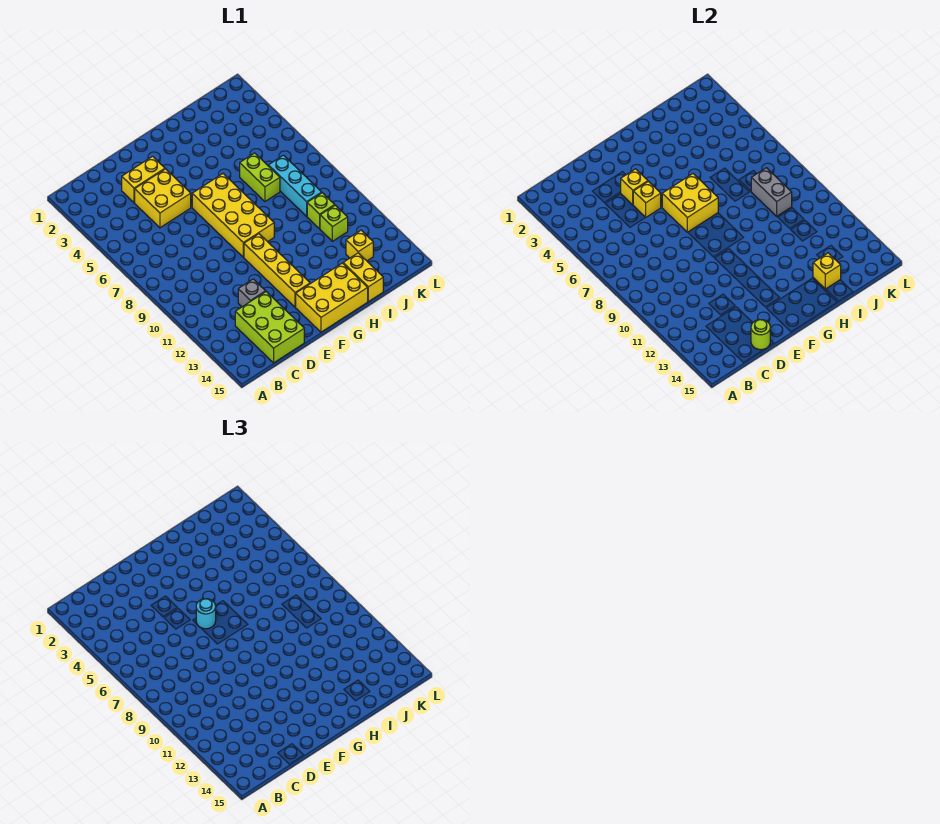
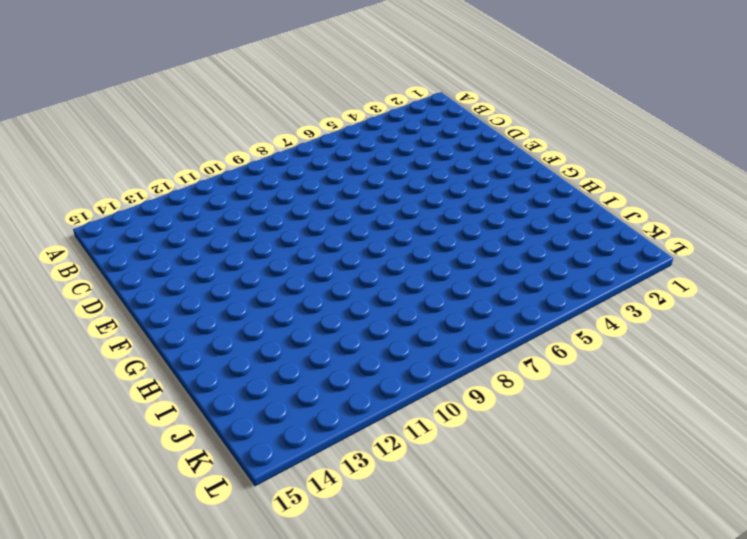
none -> lime brick C13:D15 level 1
none -> yellow brick D3:E3 level 1
none -> yellow brick D4:E5 level 1

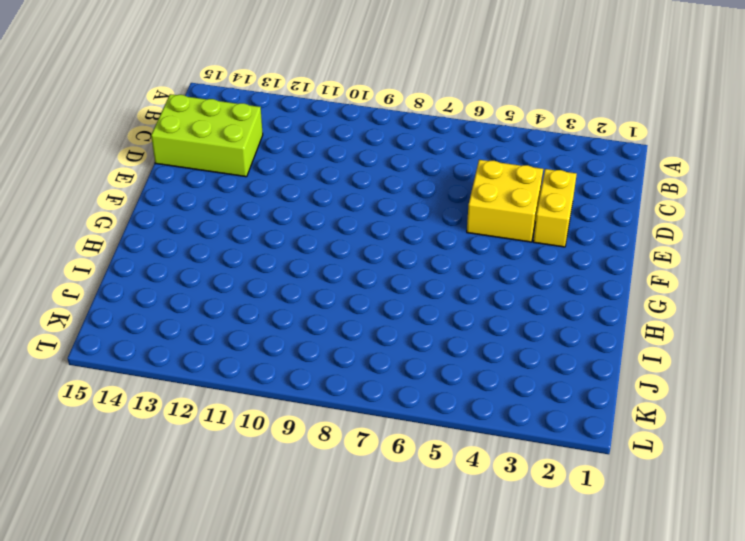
none -> grey brick D12 level 1
none -> yellow brick F6:G9 level 1
none -> yellow brick F10:F13 level 1

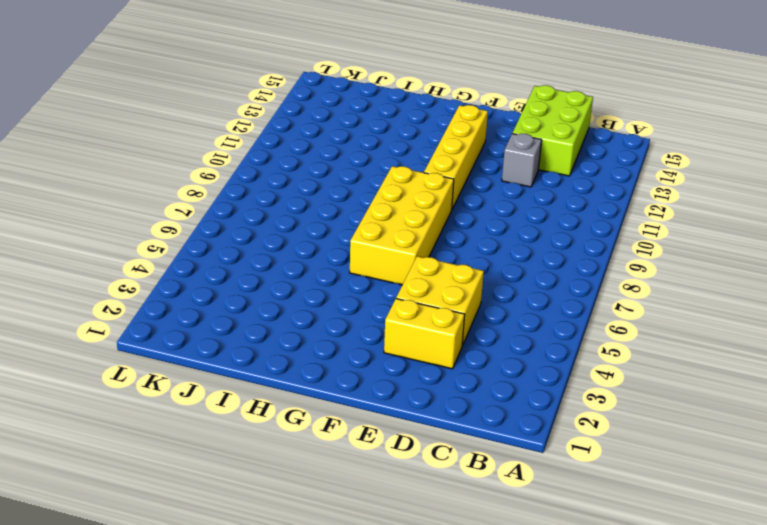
none -> yellow brick F14:H15 level 1
none -> lime brick I6:I7 level 1
none -> yellow brick I14:I15 level 1

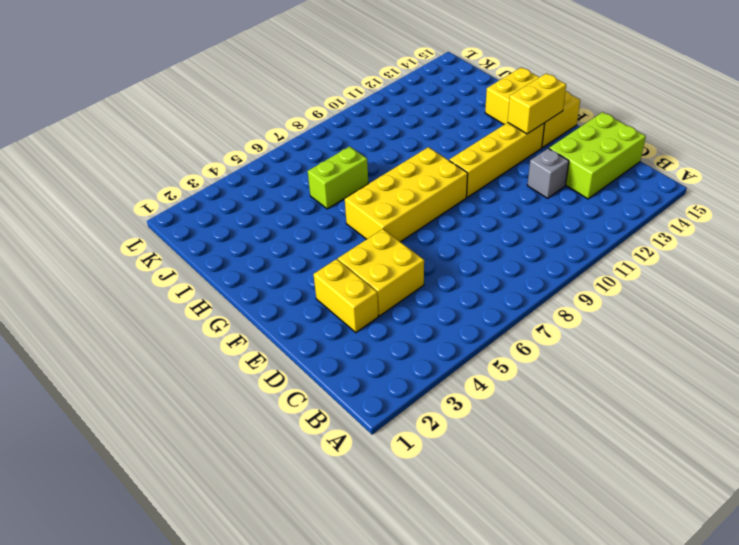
yellow brick F13:F14 level 2 -> yellow brick I14:I15 level 1
none -> cyan brick J7:J9 level 1
none -> lime brick J10 level 1
none -> lime brick J11 level 1

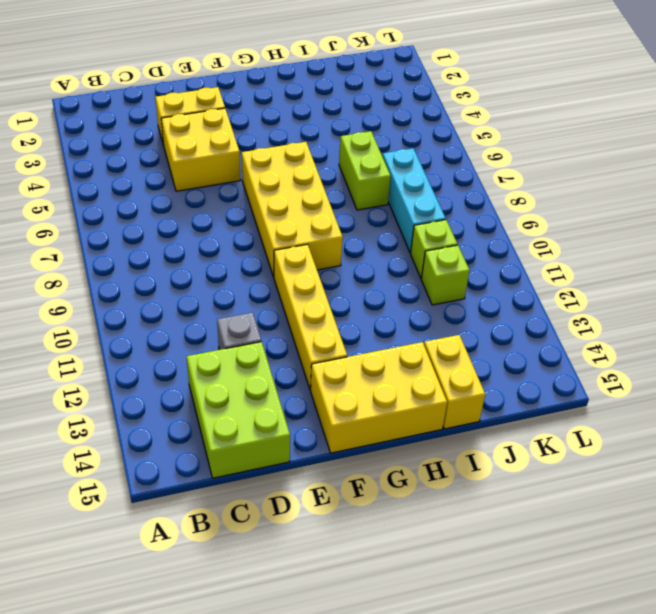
none -> yellow brick J13 level 1
none -> lime round brick D15 level 2
none -> yellow brick E4 level 2

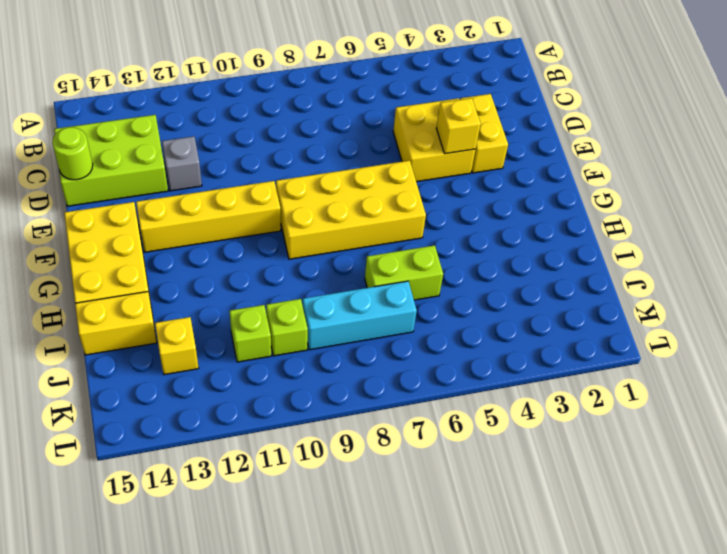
none -> yellow brick E5 level 2
none -> yellow brick F6:G7 level 2
none -> yellow brick I14 level 2

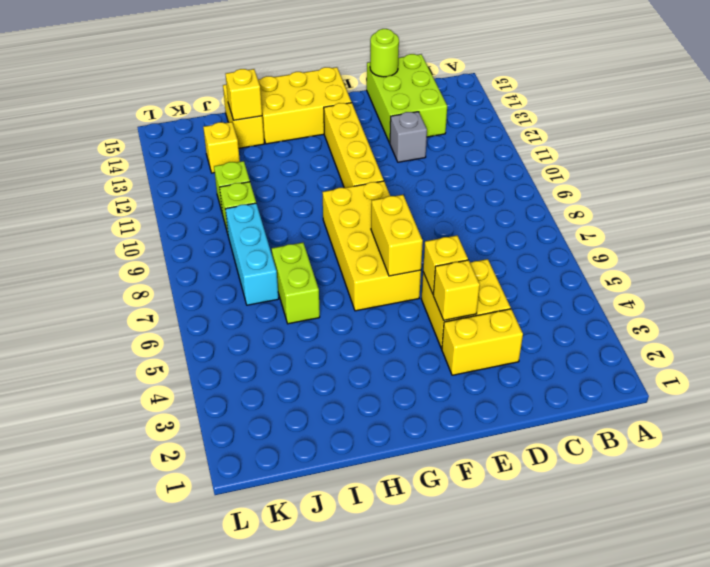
yellow brick F6:F7 level 2 -> yellow brick F6:G7 level 2
none -> grey brick J8:J9 level 2
none -> cyan round brick F6 level 3

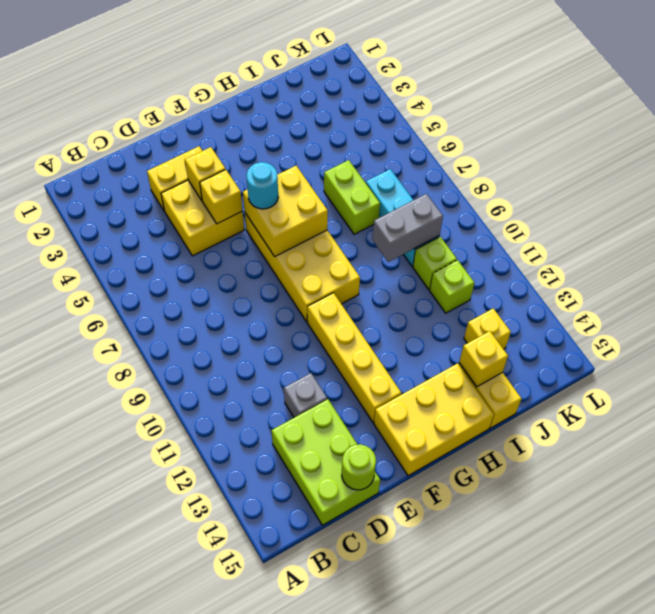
grey brick I9:J9 level 2 -> grey brick J8:J9 level 2

